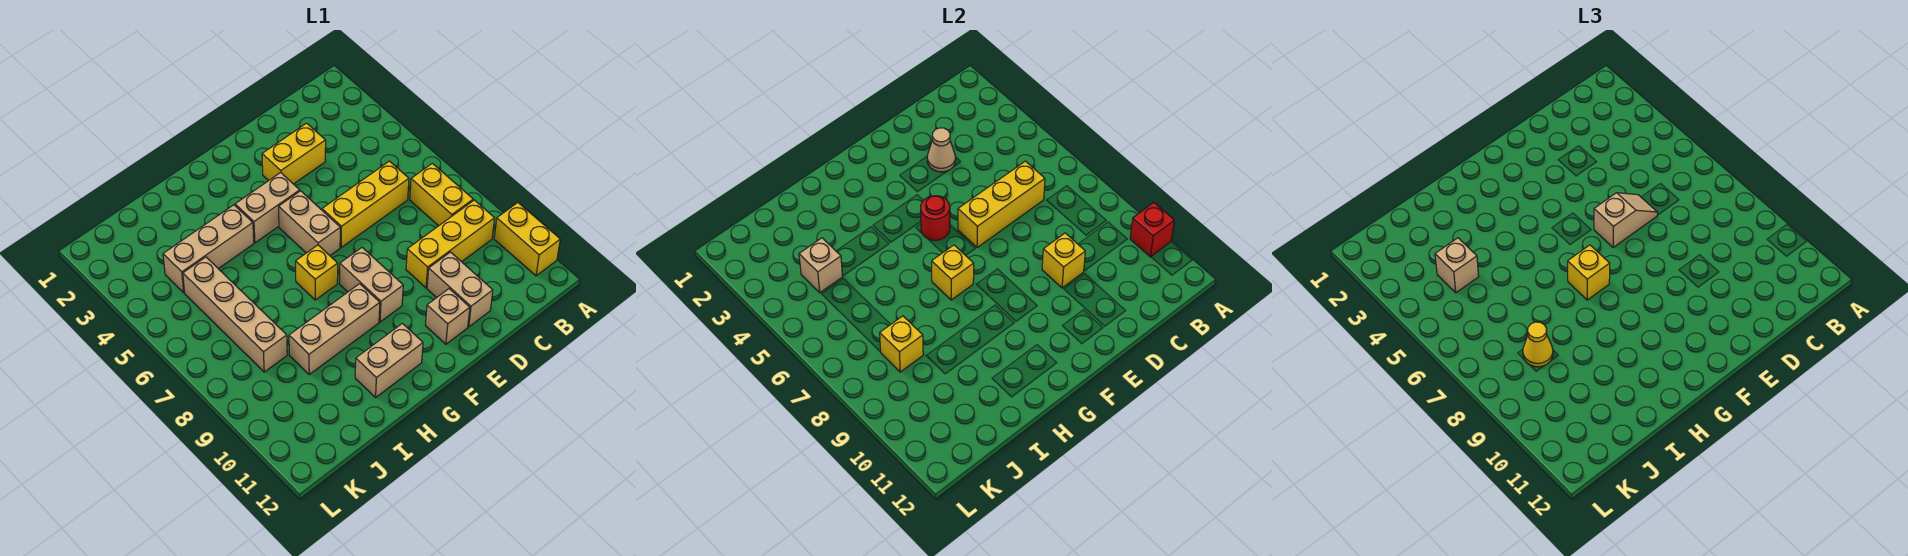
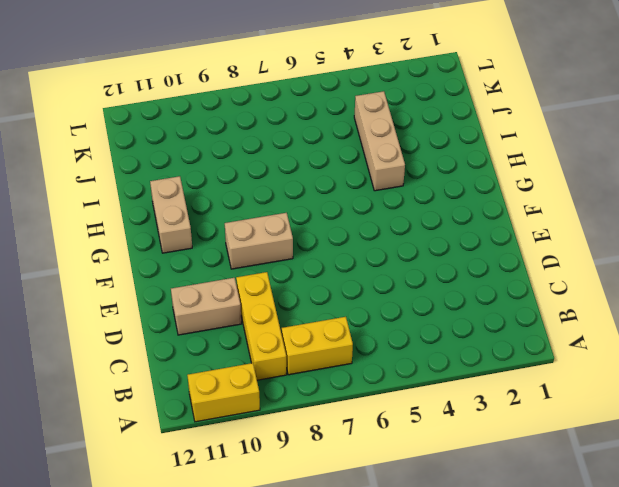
none -> yellow brick C6:E6 level 1
none -> yellow brick D3:E3 level 1
none -> tan brick E11 level 1

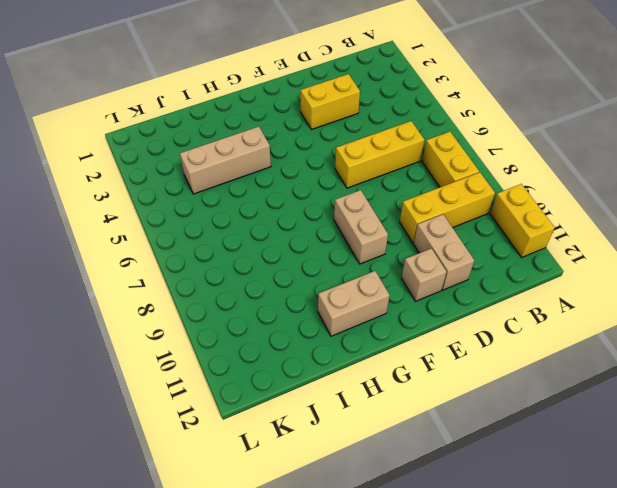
none -> tan brick F4:G4 level 1
none -> tan brick F5:F6 level 1
none -> yellow brick G7 level 1

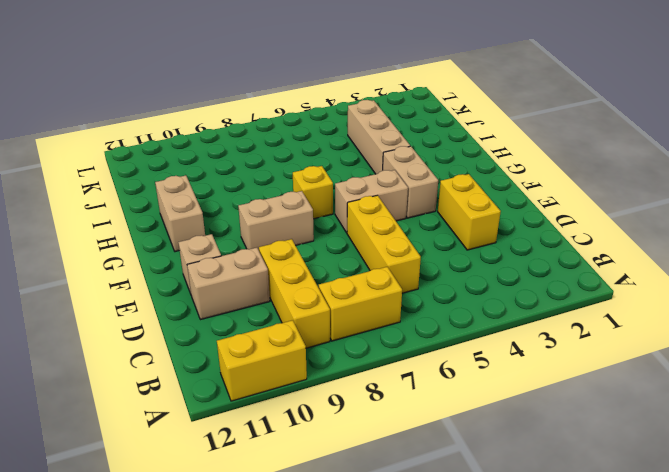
none -> tan brick G9:I9 level 1
none -> tan brick J5:J8 level 1
none -> red brick A10 level 2

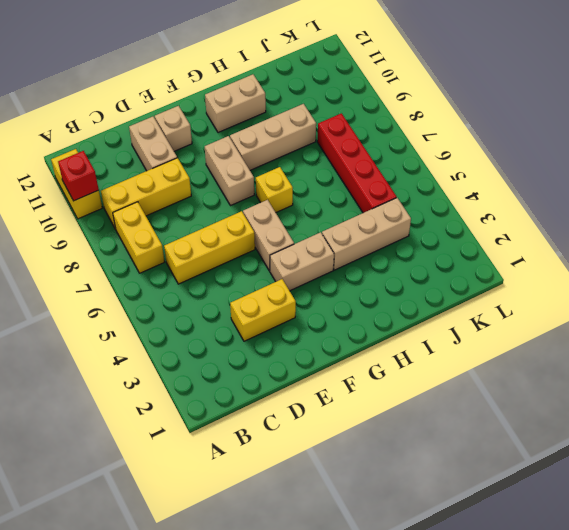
red brick J5:J8 level 1 -> tan brick J5:J8 level 1
none -> yellow brick C6:E6 level 2
none -> tan cone D3 level 2
none -> yellow brick D9 level 2

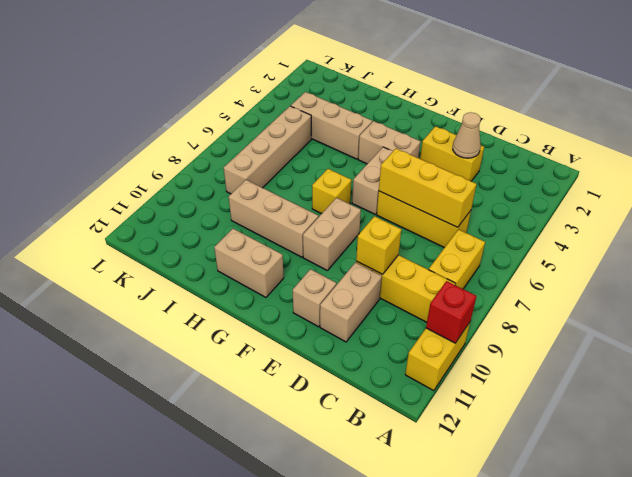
none -> red round brick F5 level 2
none -> yellow brick G7 level 2
none -> tan brick J4 level 2

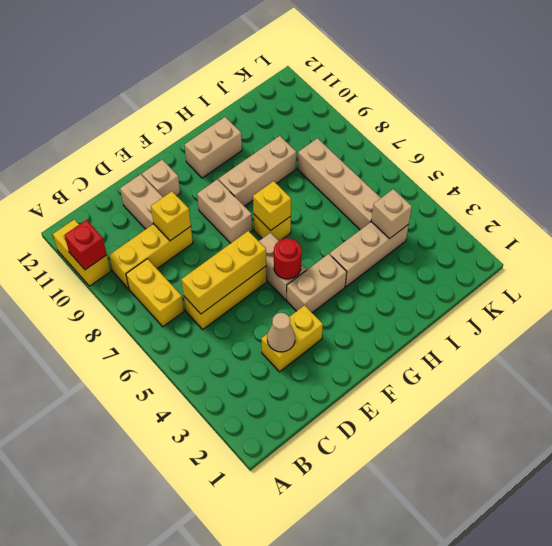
none -> yellow brick J8 level 2
none -> tan slope D6:E6 level 3 top E
none -> yellow brick G7 level 3

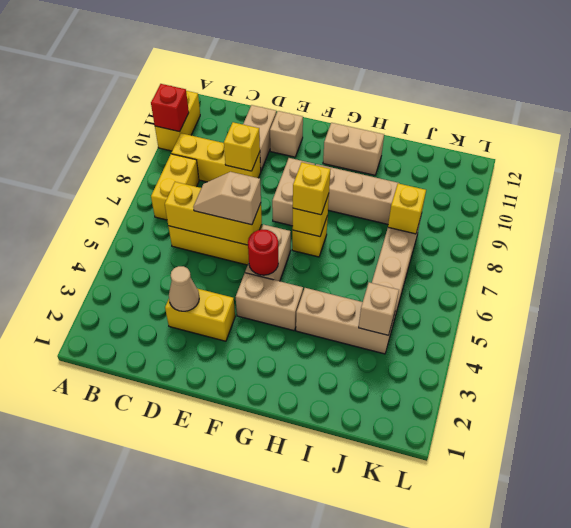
none -> tan brick J4 level 3
none -> yellow cone J8 level 3

